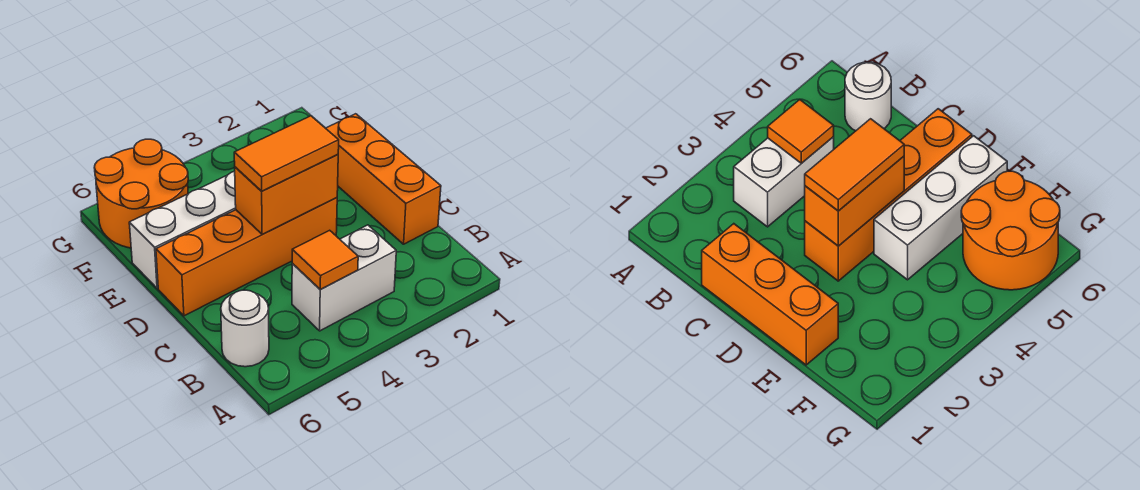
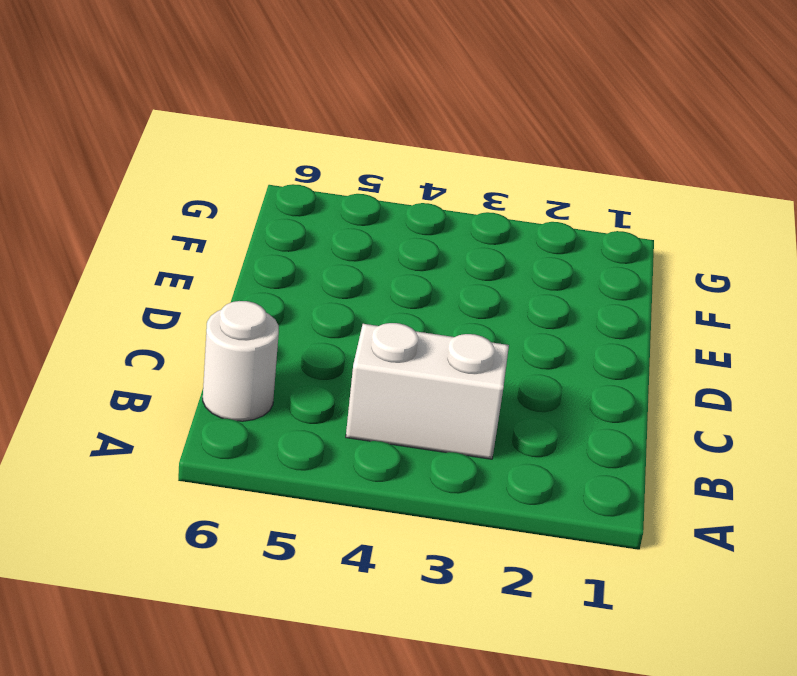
none -> orange brick C1:E1 level 1
none -> orange brick D3:D6 level 1

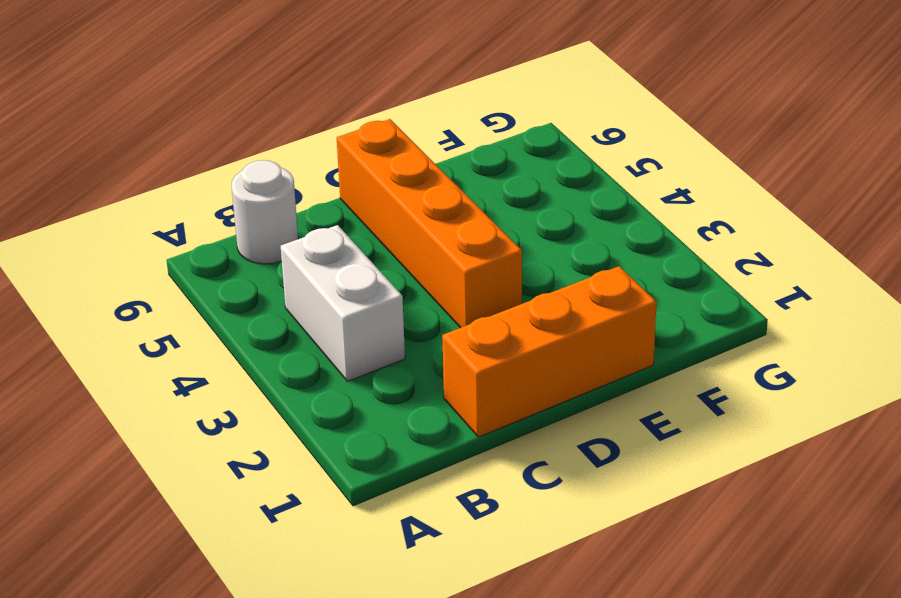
none -> white brick E4:E6 level 1
none -> orange round brick F5:G6 level 1

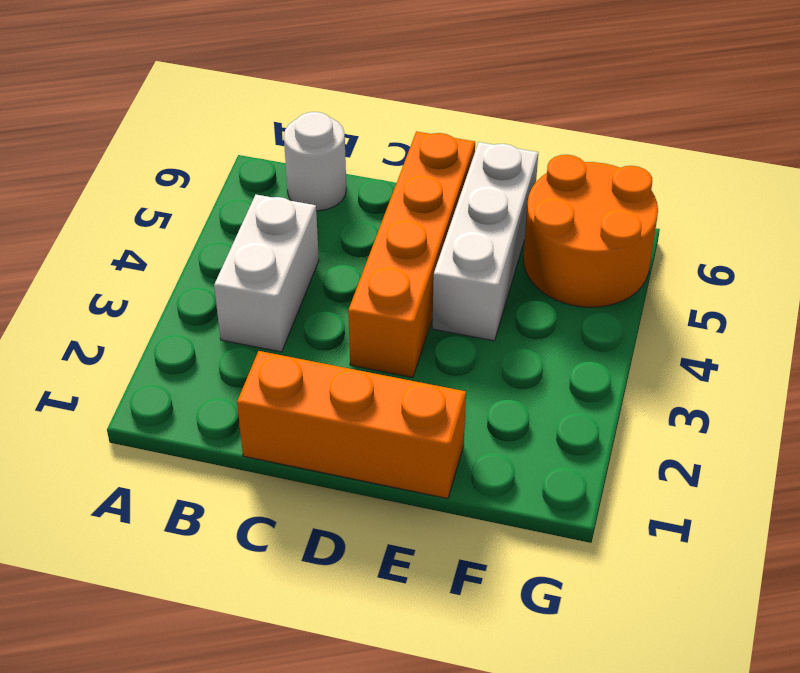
none -> orange tile B4 level 2
none -> orange brick D3:D4 level 2

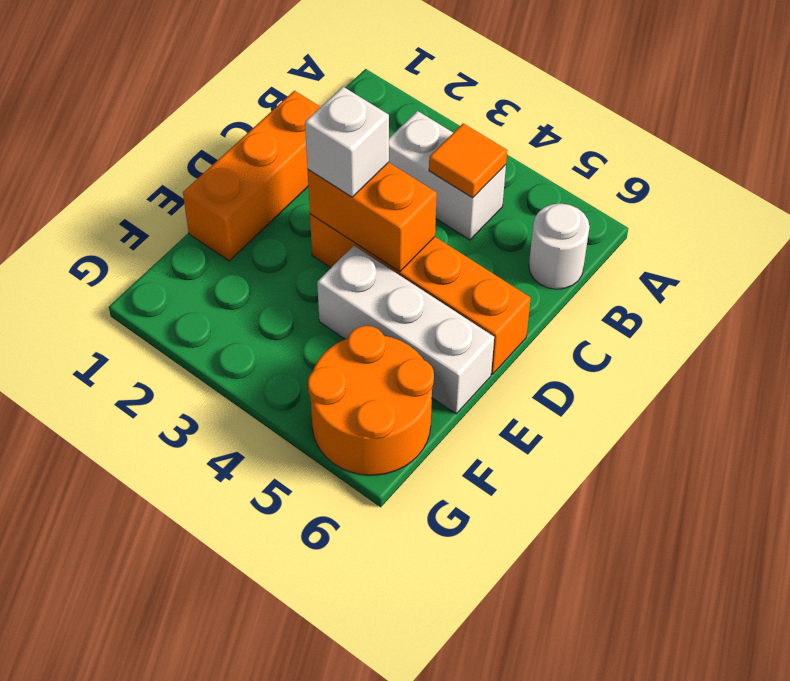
white brick D3 level 3 -> orange tile D3:D4 level 3

